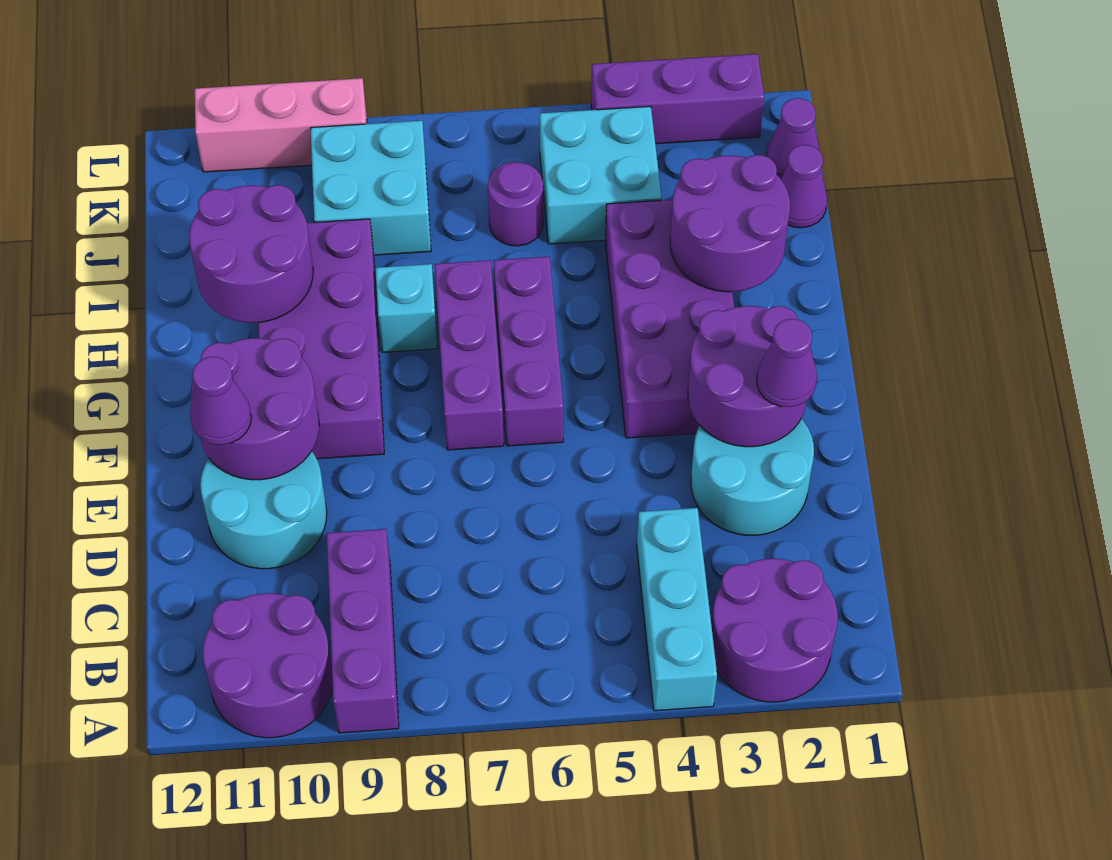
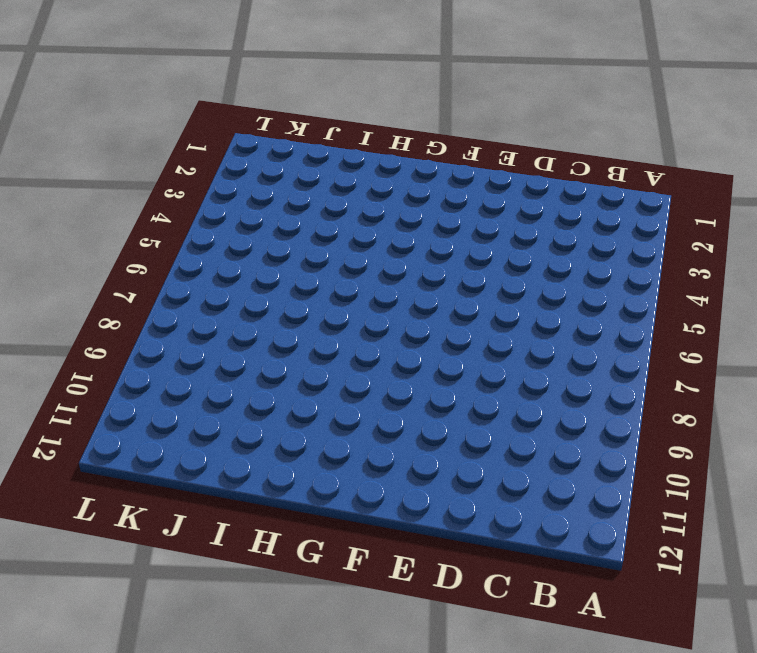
none -> purple round brick A2:B3 level 1
none -> cyan brick A4:C4 level 1
none -> purple brick A9:C9 level 1

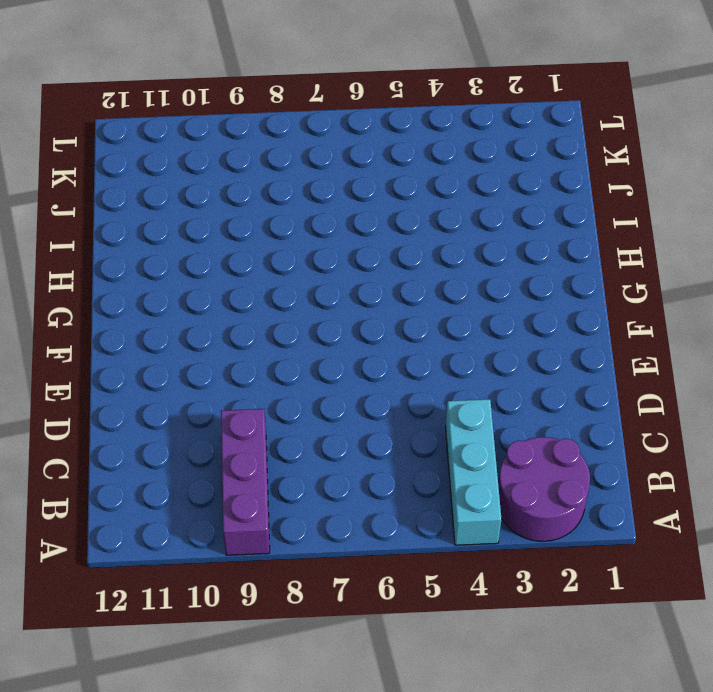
none -> purple round brick A10:B11 level 1
none -> cyan round brick D2:E3 level 1
none -> cyan round brick D10:E11 level 1

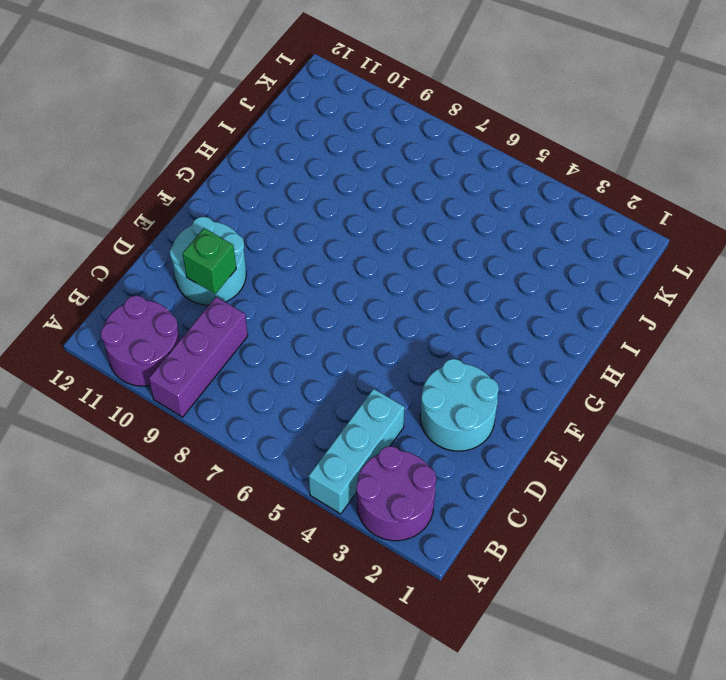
green brick D10 level 2 -> none
none -> purple brick F3:I4 level 1
none -> purple brick F6:H6 level 1
none -> purple brick F7:H7 level 1

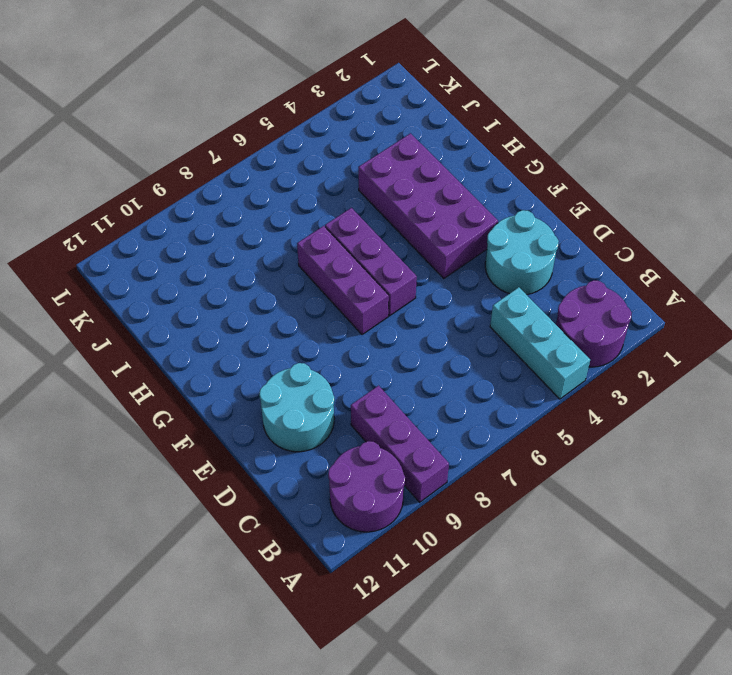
none -> purple brick F9:I10 level 1
none -> cyan brick H8 level 1
none -> purple cone J1 level 1

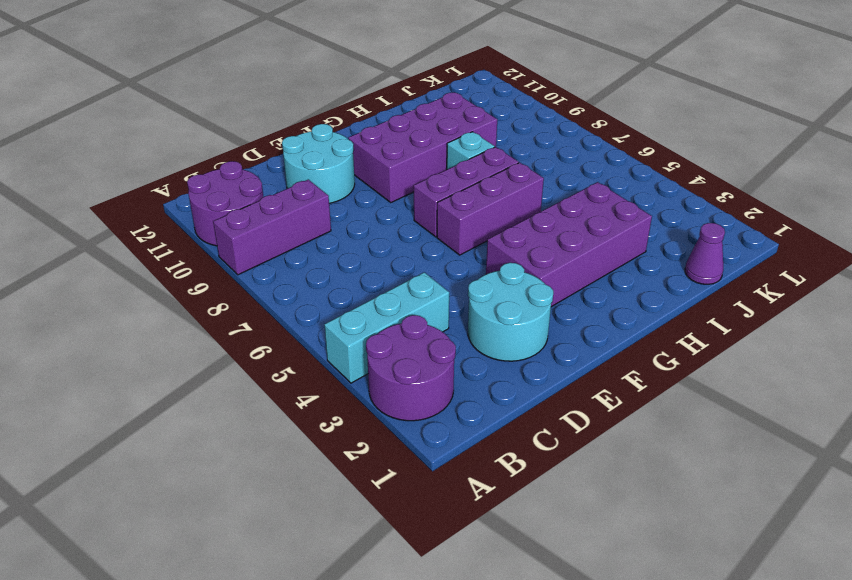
none -> cyan brick J4:K5 level 1
none -> purple round brick J6 level 1
none -> cyan brick J8:K9 level 1

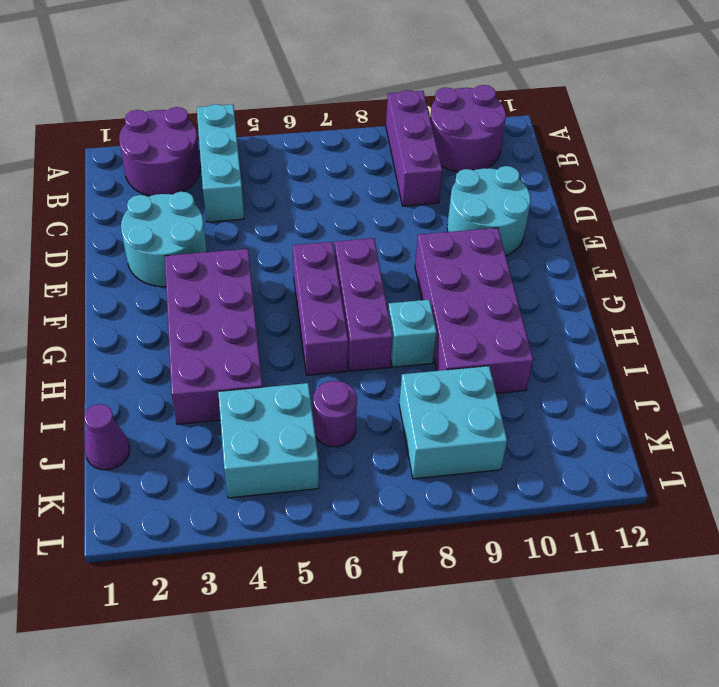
none -> purple cone K1 level 1
none -> purple brick L2:L4 level 1
none -> pink brick L9:L11 level 1

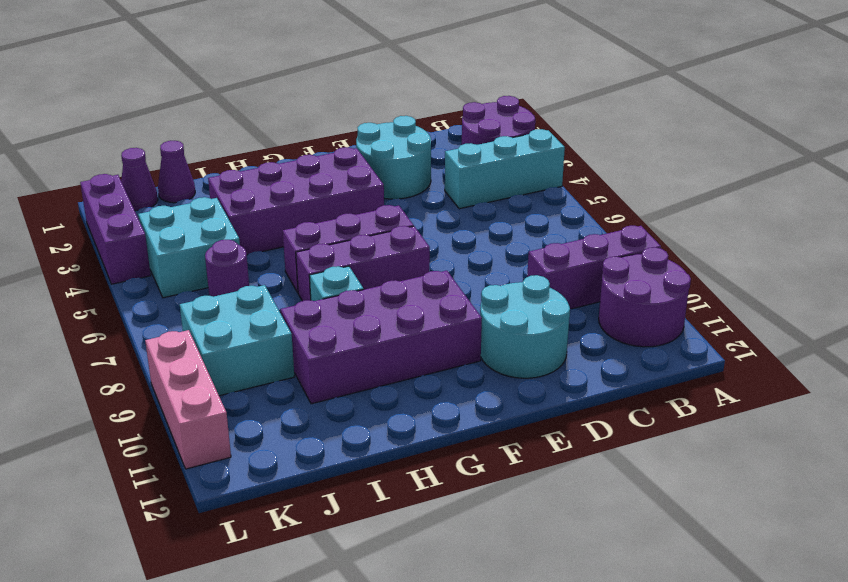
none -> purple round brick E2:F3 level 2
none -> purple round brick E10:F11 level 2
none -> purple round brick H2:I3 level 2

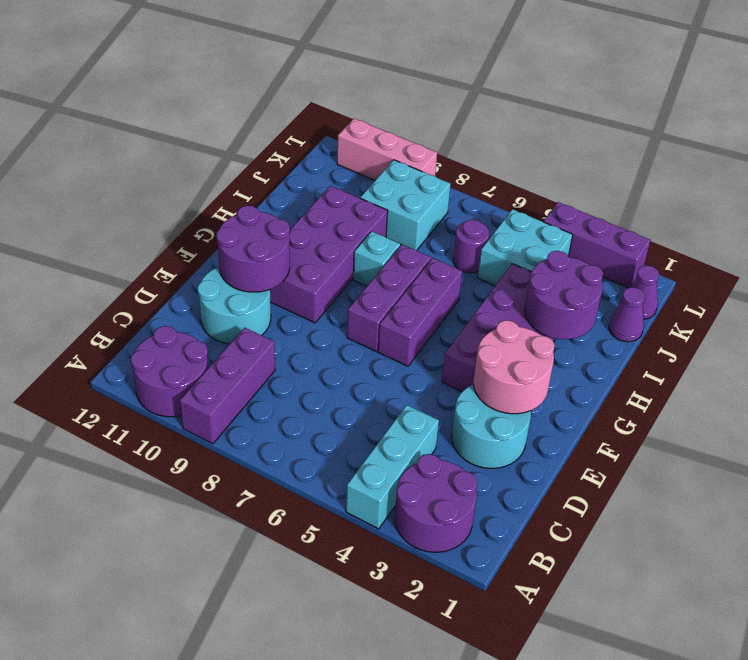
pink round brick E2:F3 level 2 -> purple round brick E2:F3 level 2
none -> purple round brick H10:I11 level 2
none -> purple cone E2 level 3
none -> purple cone E11 level 3

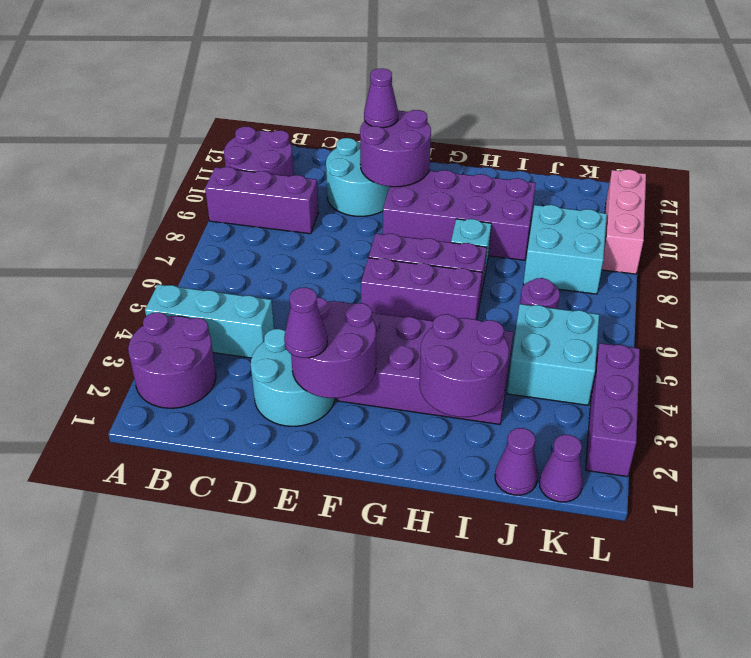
none -> purple round brick H10:I11 level 2

